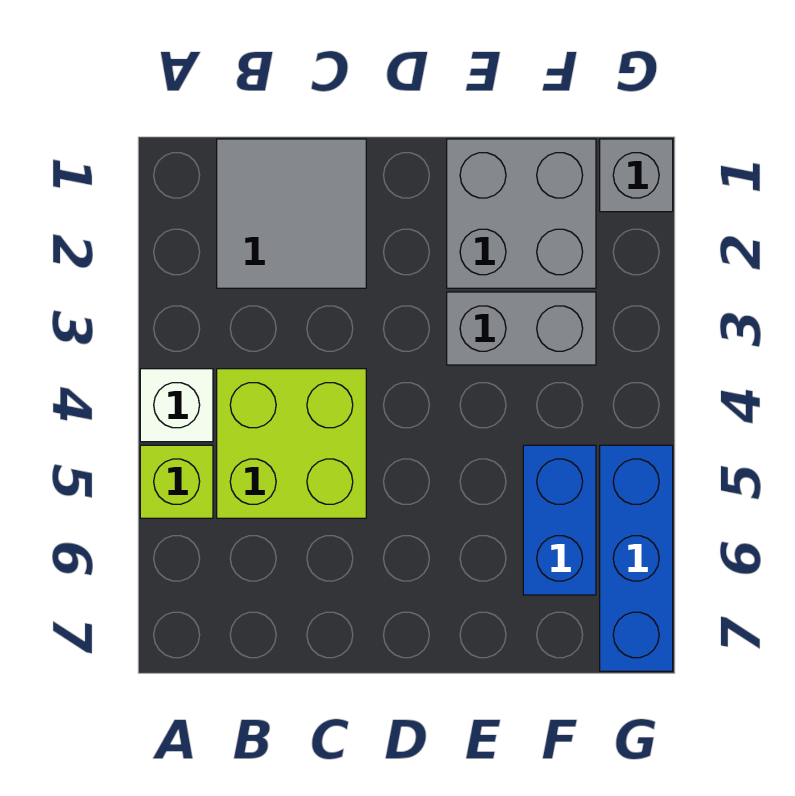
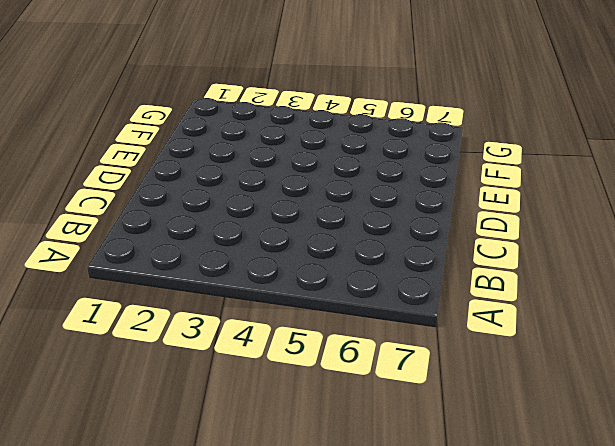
none -> white brick A4 level 1
none -> lime brick A5 level 1

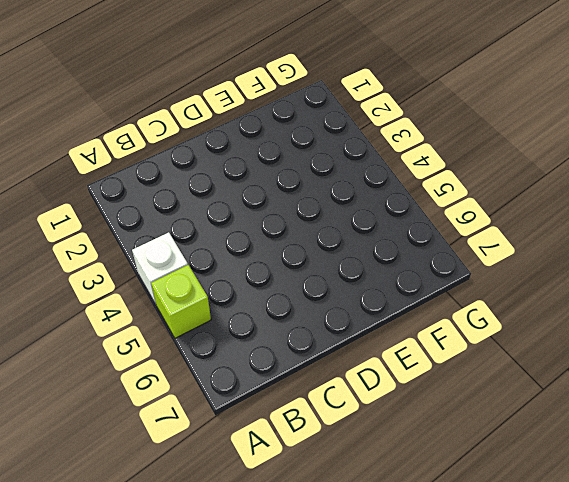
none -> grey tile B1:C2 level 1
none -> lime brick B4:C5 level 1

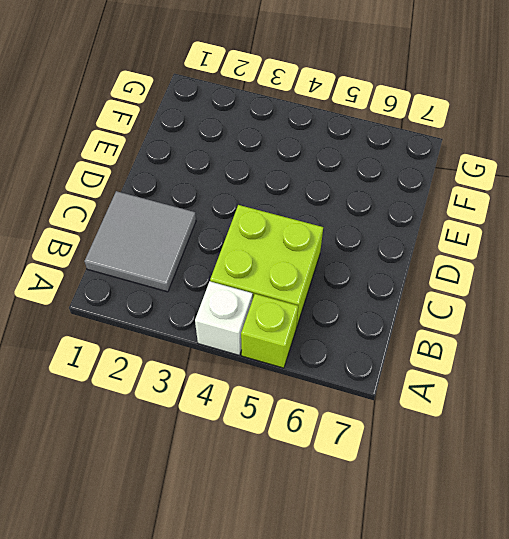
none -> grey brick E1:F2 level 1
none -> grey brick E3:F3 level 1

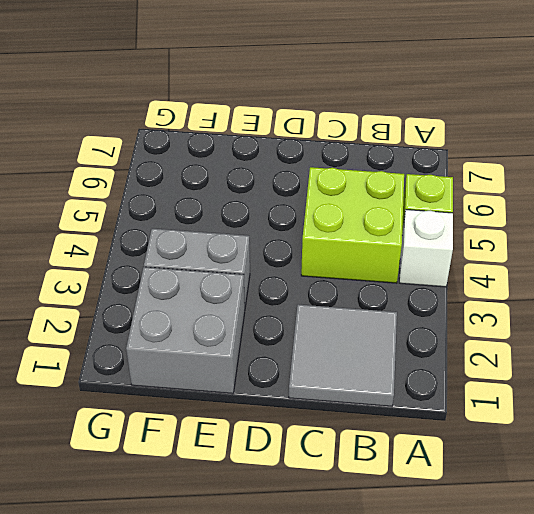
none -> blue brick F5:F6 level 1
none -> grey brick G1 level 1

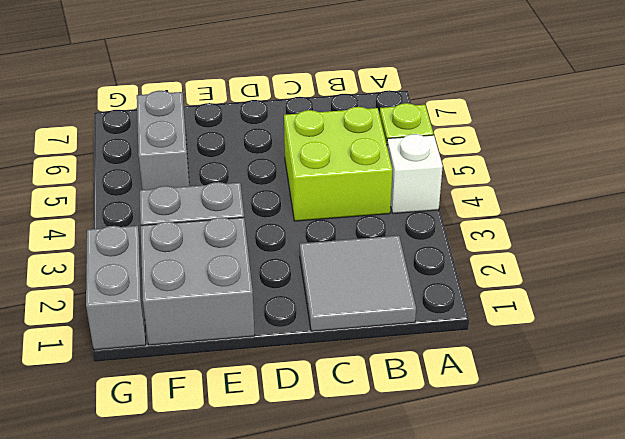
grey brick F5:F6 level 1 -> blue brick F5:F6 level 1
grey brick G1:G2 level 1 -> grey brick G1 level 1
none -> blue brick G5:G7 level 1

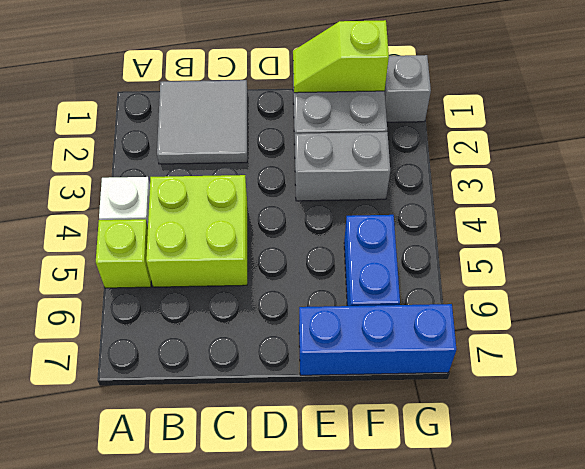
lime slope E1:F1 level 2 top F -> none
blue brick E7:G7 level 1 -> blue brick G5:G7 level 1

